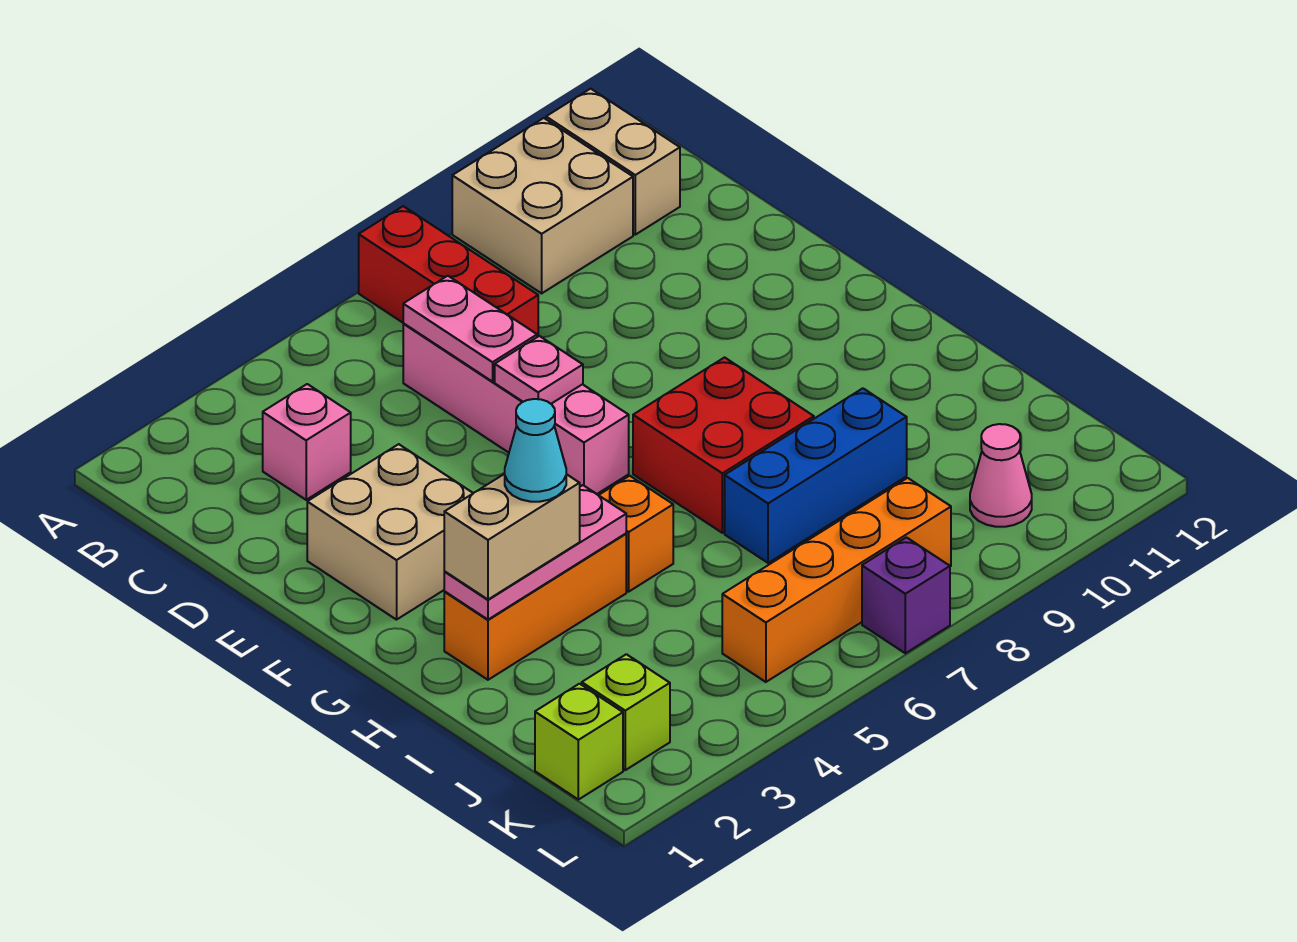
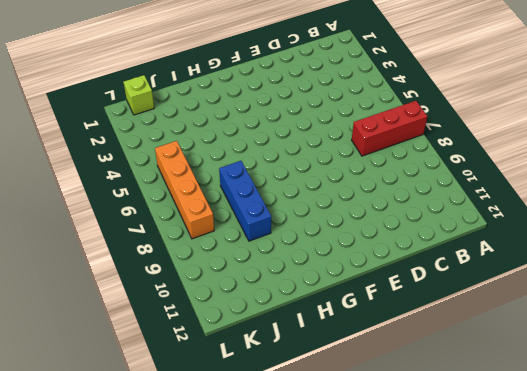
none -> tan brick A9:B10 level 1
none -> tan brick A11:B11 level 1
none -> pink brick C3 level 1

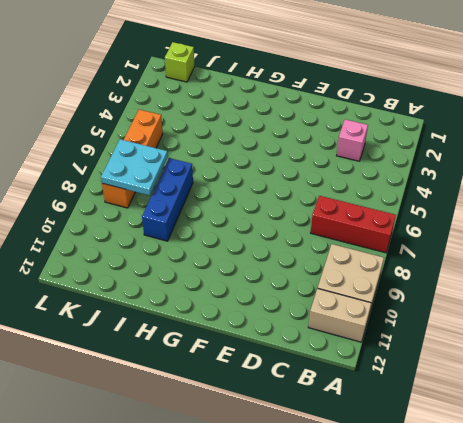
cyan plate J7:K8 level 2 -> none
none -> pink brick C6:F6 level 1
none -> tan brick E2:F3 level 1
none -> red brick G7:H8 level 1

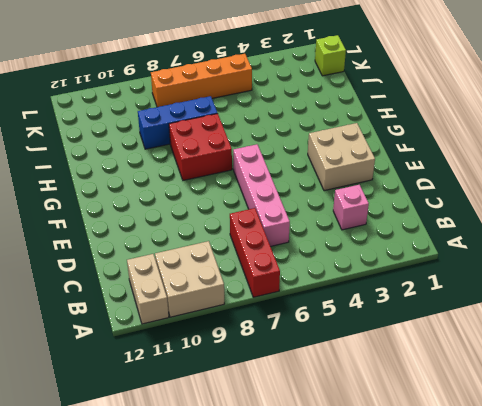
none -> orange brick H2:H4 level 1
none -> orange brick H5 level 1
none -> lime brick K2 level 1

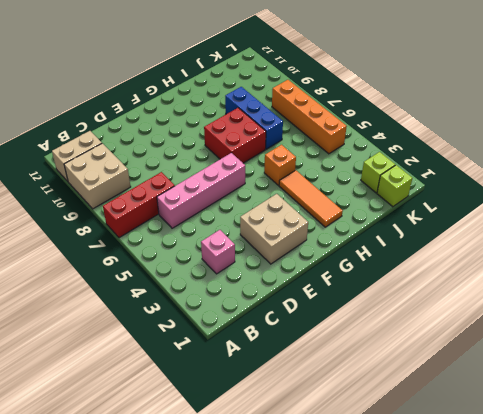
orange tile H2:H4 level 1 -> orange brick H2:H4 level 1
none -> pink cone K10 level 1
none -> purple brick L7 level 1
none -> pink plate C6:D6 level 2

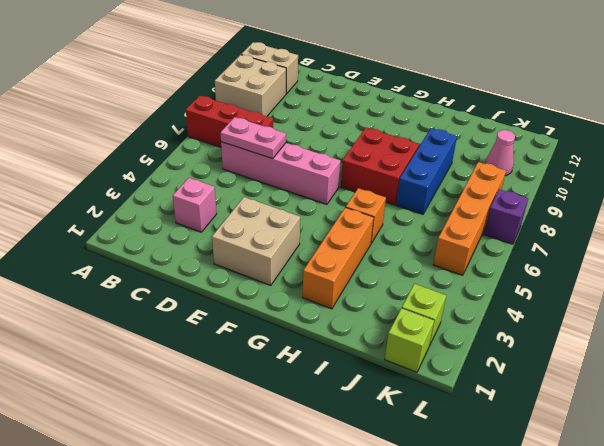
none -> pink plate E6 level 2
none -> pink plate H2:H4 level 2
none -> tan brick H2:H3 level 3

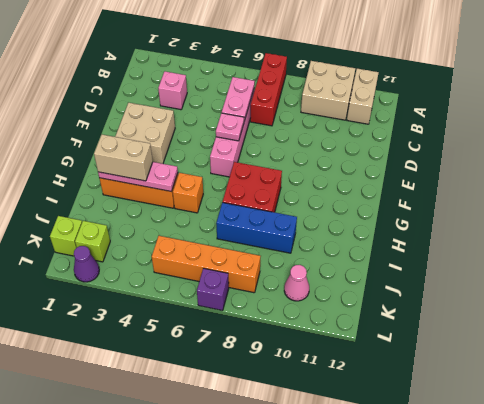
purple cone L2 level 1 -> none
none -> cyan cone H3 level 4

